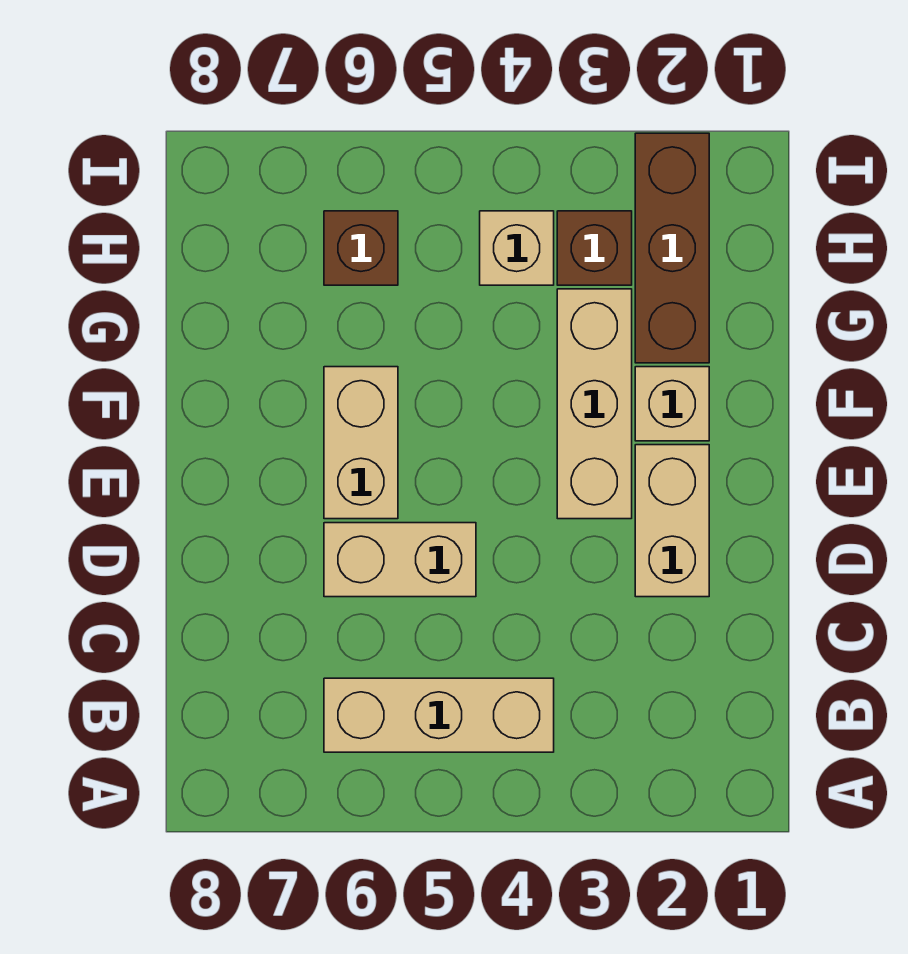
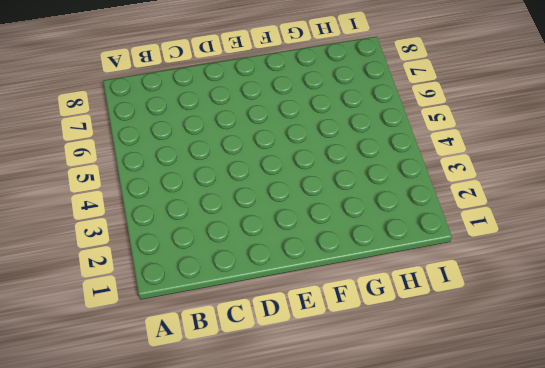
none -> tan brick B4:B6 level 1
none -> tan brick D2:E2 level 1

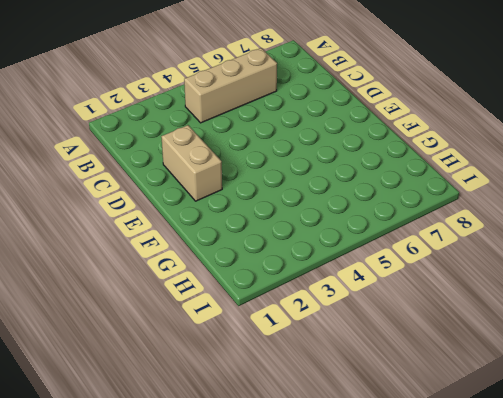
none -> tan brick D5:D6 level 1
none -> tan brick E3:G3 level 1

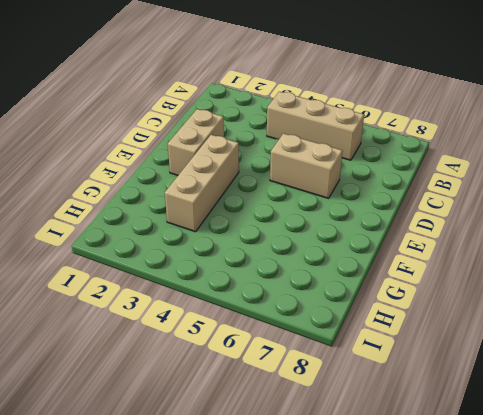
none -> tan brick E6:F6 level 1
none -> tan brick F2 level 1

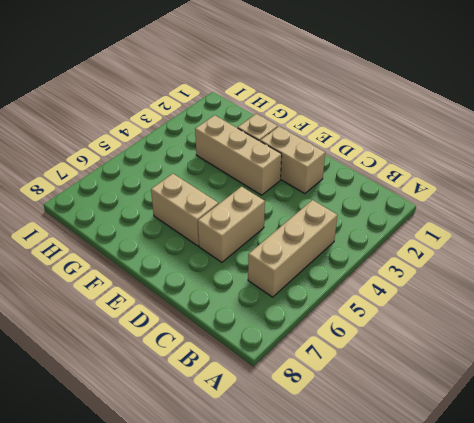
none -> brown brick G2:I2 level 1
none -> brown brick H3 level 1

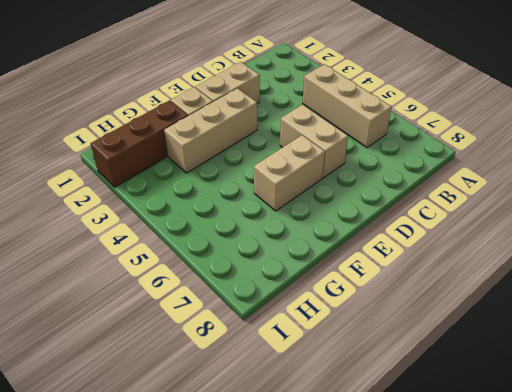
none -> brown brick H3 level 1
none -> tan brick H4 level 1

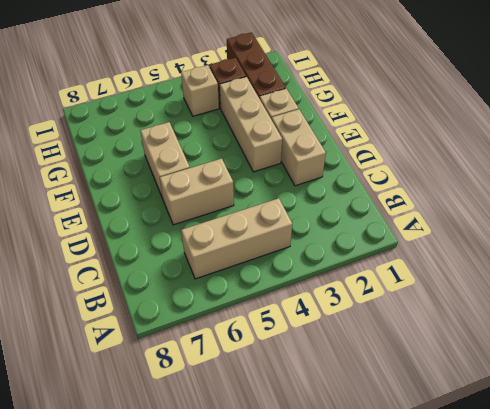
none -> brown brick H6 level 1

